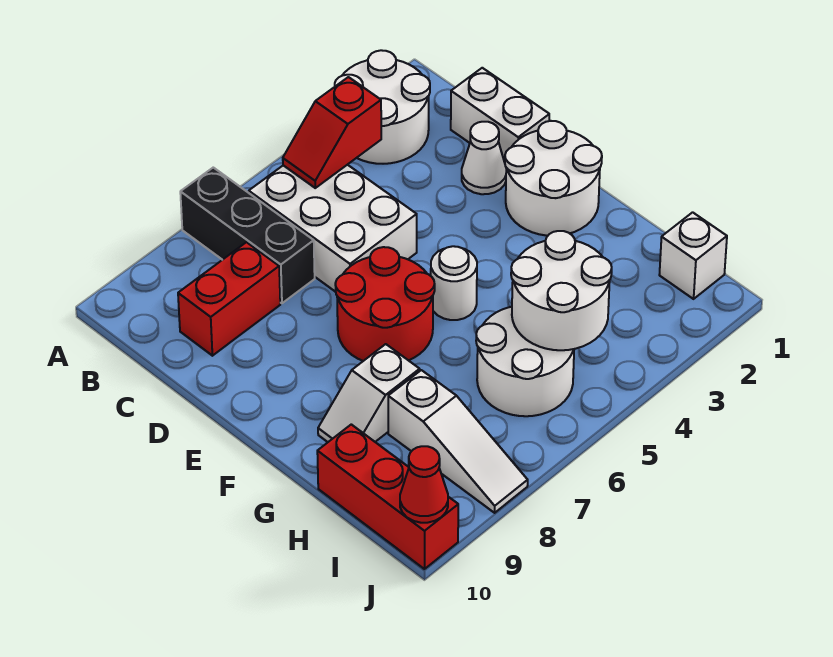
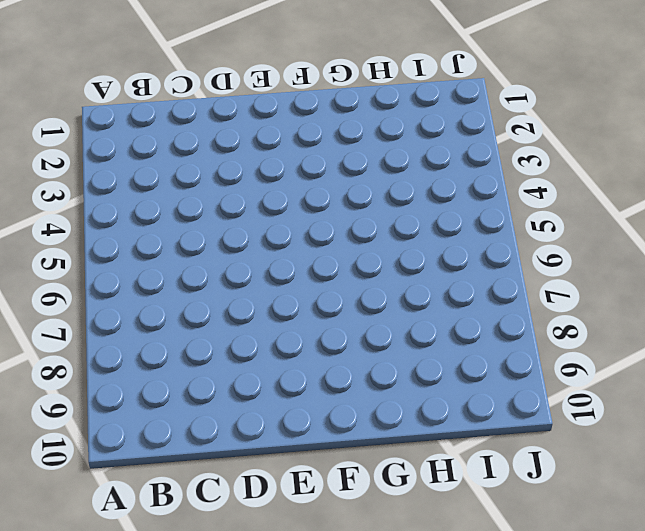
none -> white round brick A2:B3 level 1
none -> black brick A7:C7 level 1
none -> white brick B5:D6 level 1

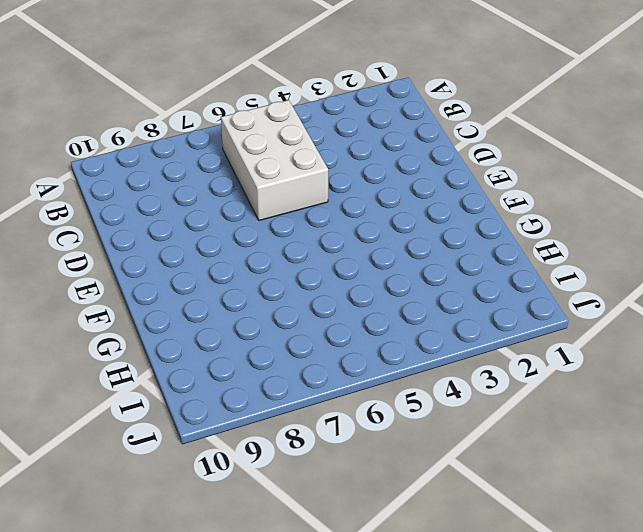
none -> white round brick A2:B3 level 1
none -> black brick A7:C7 level 1
none -> white brick C1:D1 level 1

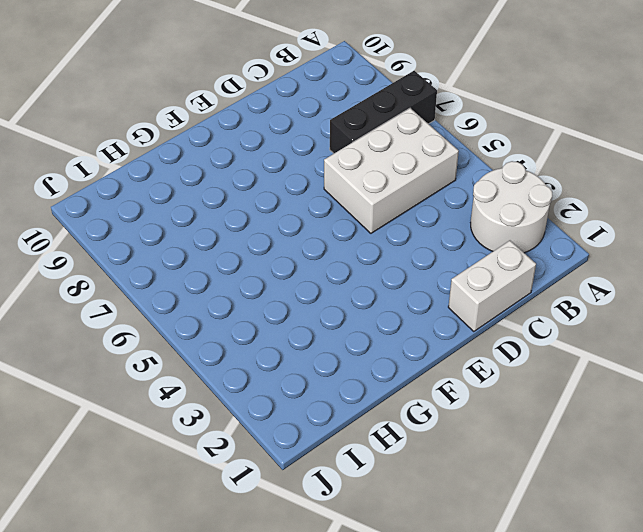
none -> red brick C8:C9 level 1
none -> white cone D2 level 1
none -> white round brick E1:F2 level 1

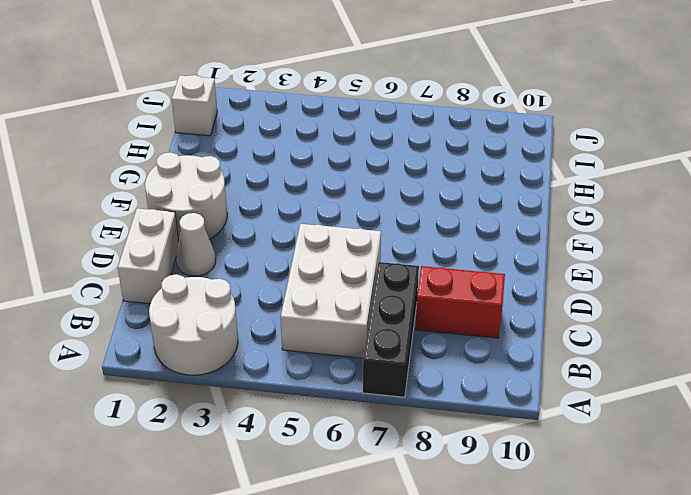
none -> red round brick E6:F7 level 1
none -> white round brick F5 level 1
none -> white slope G8:G9 level 1 top 8

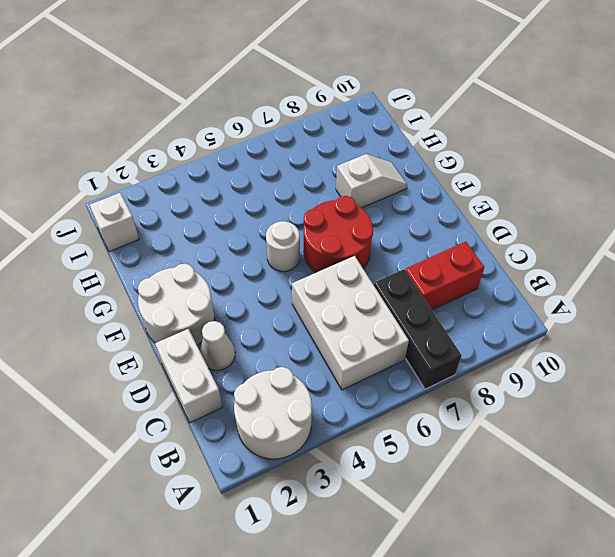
none -> white round brick H5:I6 level 1
none -> white slope H8:J8 level 1 top H
none -> red brick H10:J10 level 1

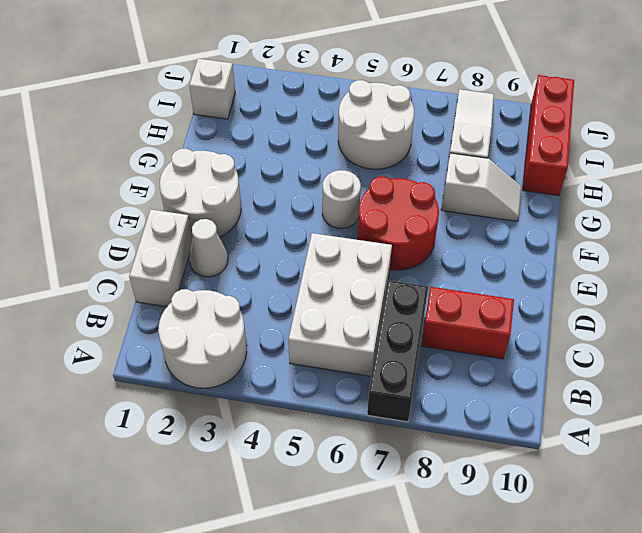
none -> red slope B4:B5 level 2 top 4
none -> white round brick H4:I5 level 2
none -> red cone J10 level 2

